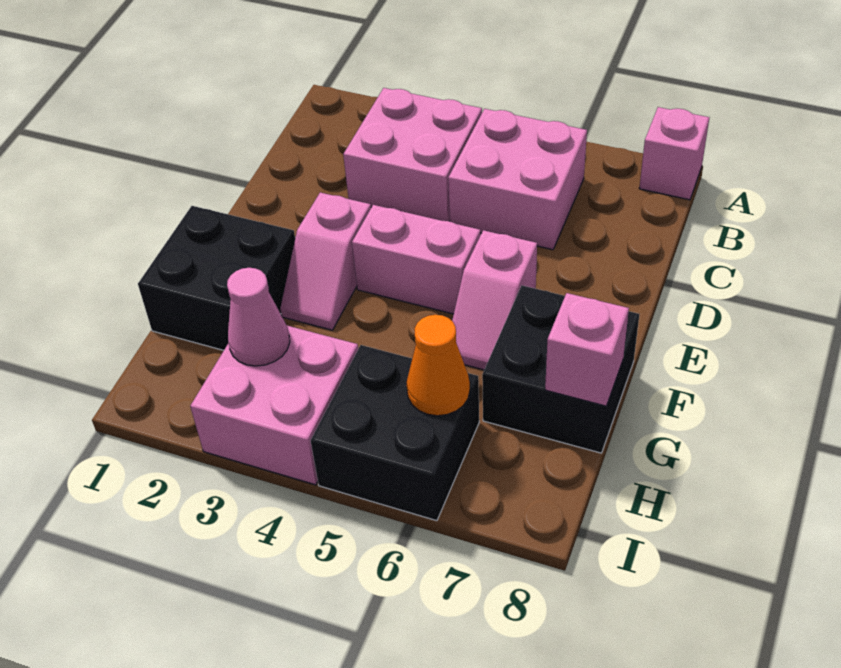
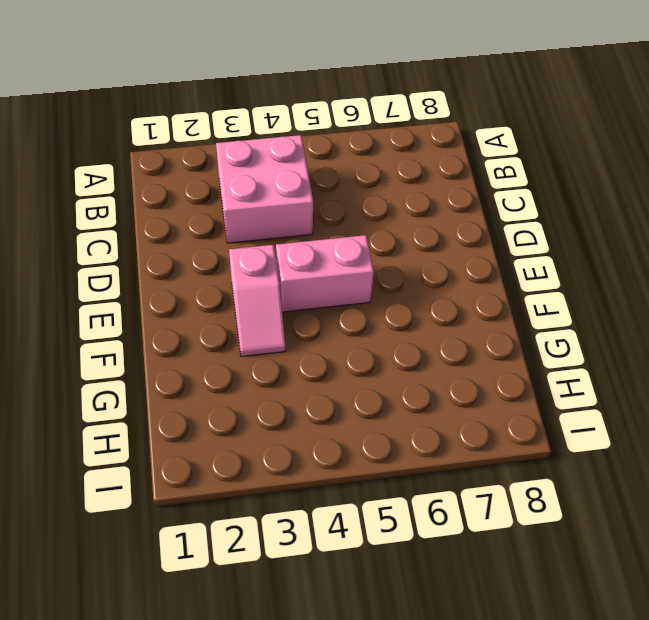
none -> pink brick A8 level 1
none -> pink brick B5:C6 level 1
none -> pink slope E6:F6 level 1 top E

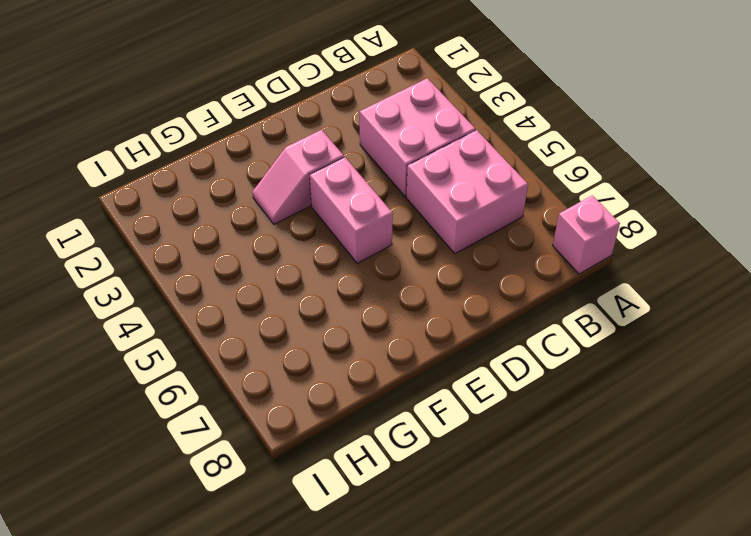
none -> pink slope E6:F6 level 1 top E
none -> black brick F1:G2 level 1
none -> black brick F7:G8 level 1

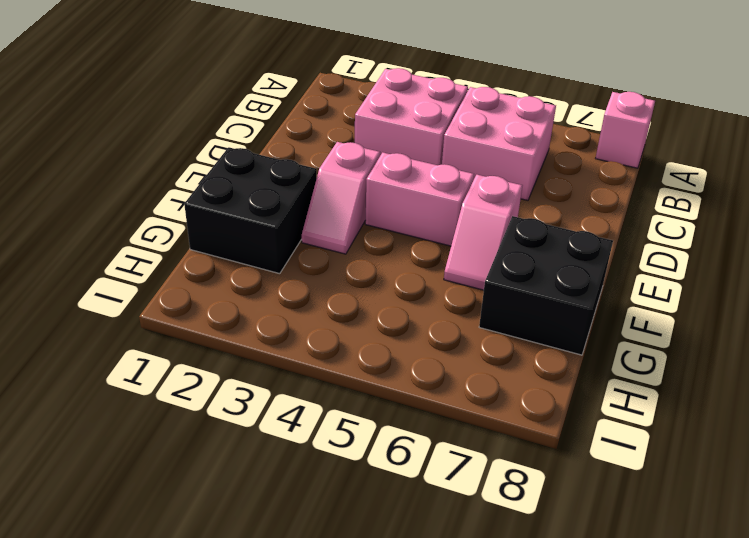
none -> pink brick H3:I4 level 1
none -> black brick H5:I6 level 1
none -> pink brick G8 level 2

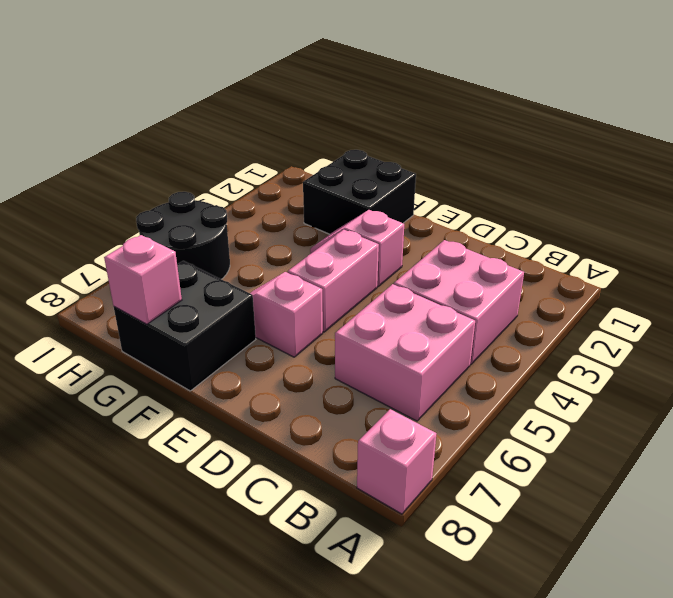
black round brick H5:I6 level 1 -> black brick H5:I6 level 1
none -> pink brick H3:I4 level 1
none -> pink cone H3 level 2
none -> orange cone H6 level 2

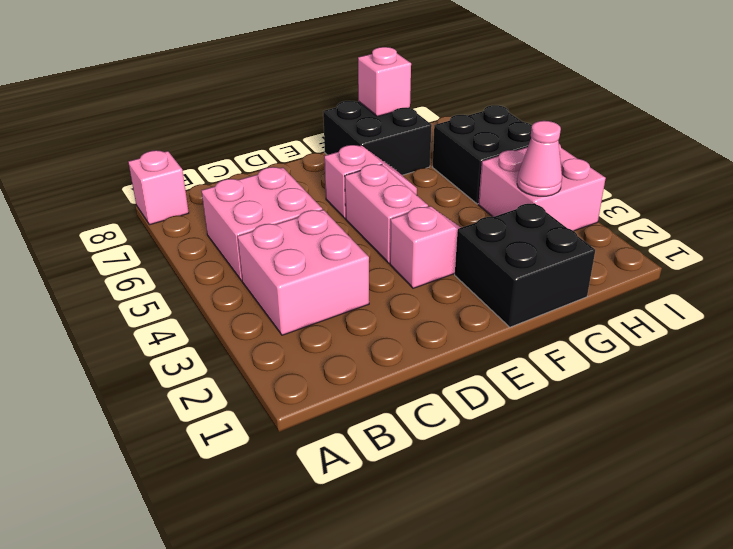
none -> orange cone H6 level 2

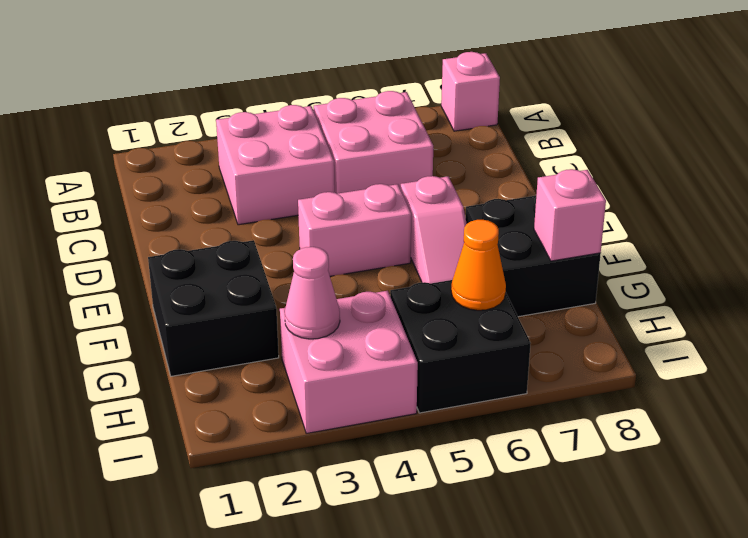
none -> pink slope E3:F3 level 1 top E

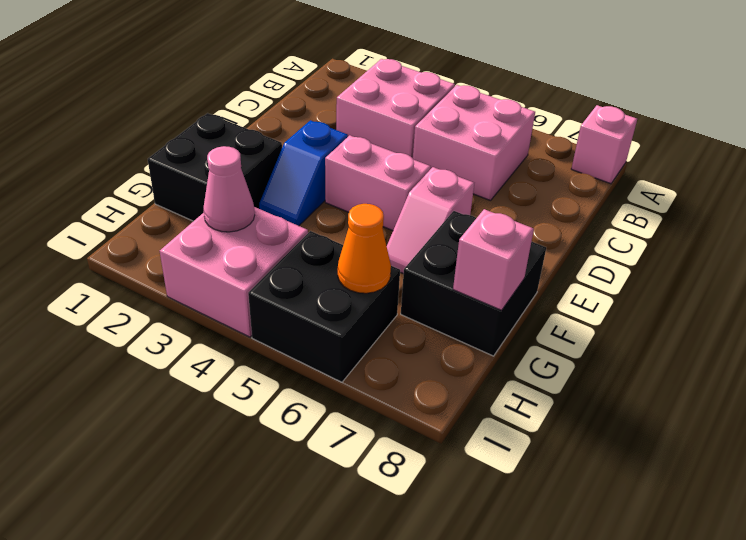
blue slope E3:F3 level 1 top E -> pink slope E3:F3 level 1 top E

